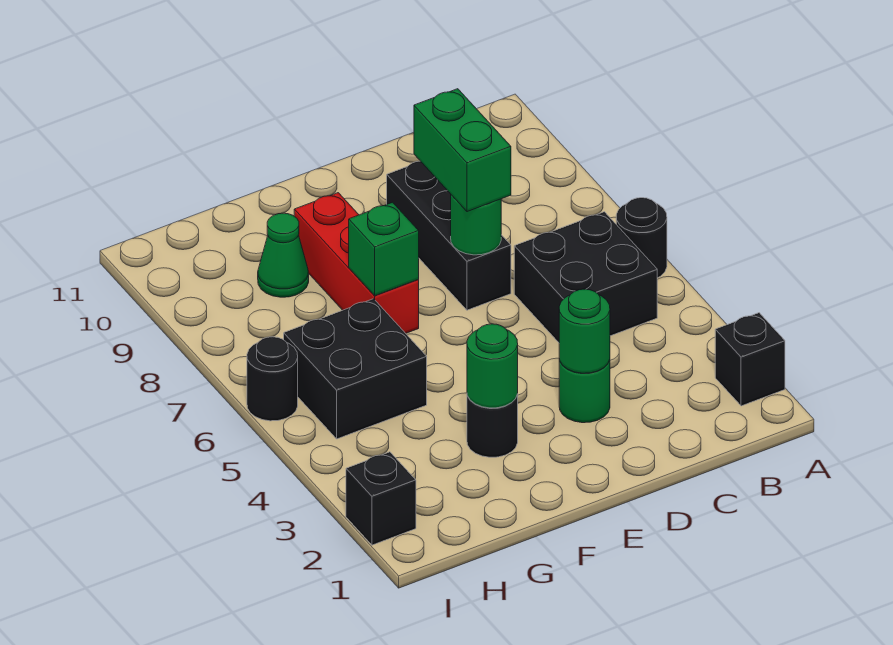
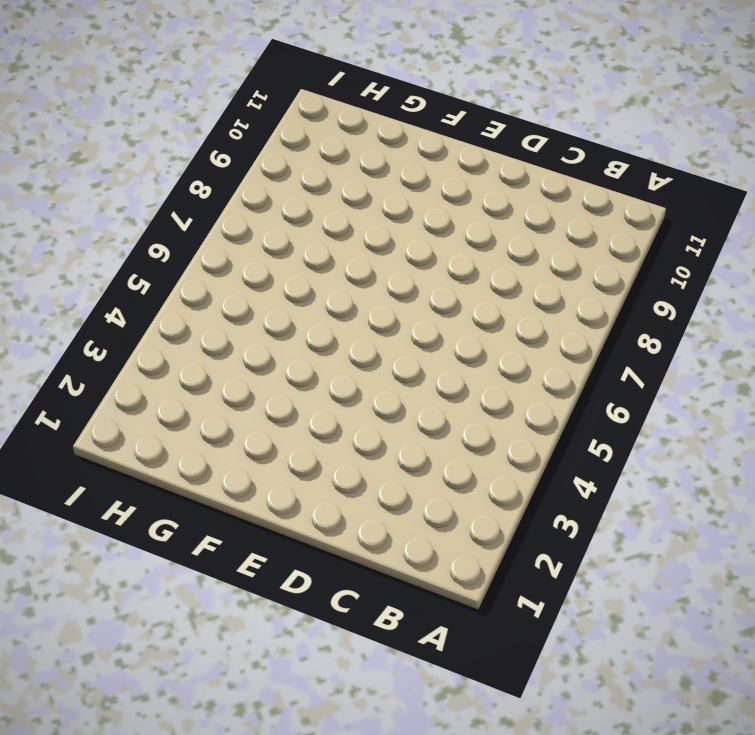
none -> black brick A2 level 1
none -> black round brick A6 level 1
none -> black brick B5:C6 level 1

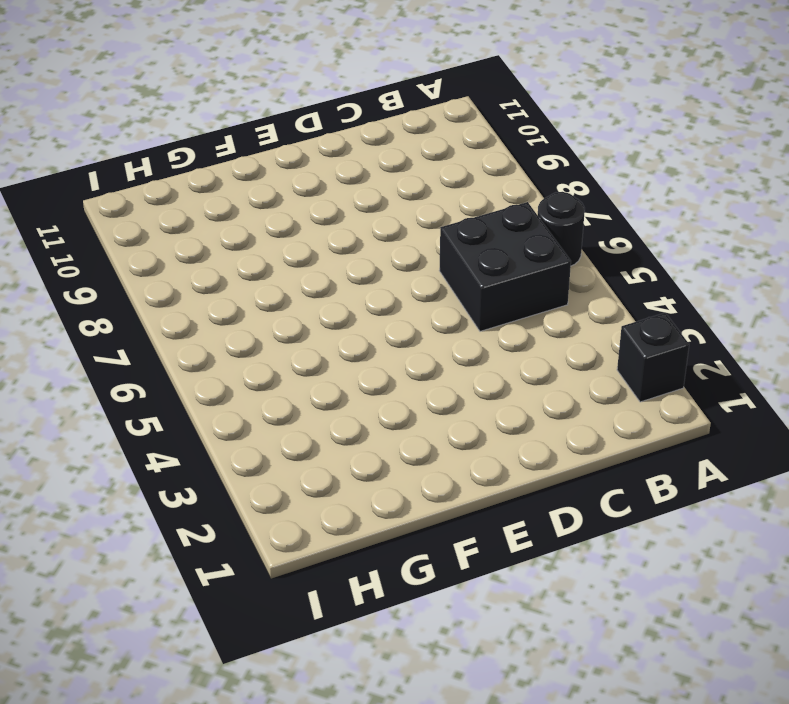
none -> green round brick D3 level 1
none -> black brick D7:D9 level 1
none -> black round brick F3 level 1

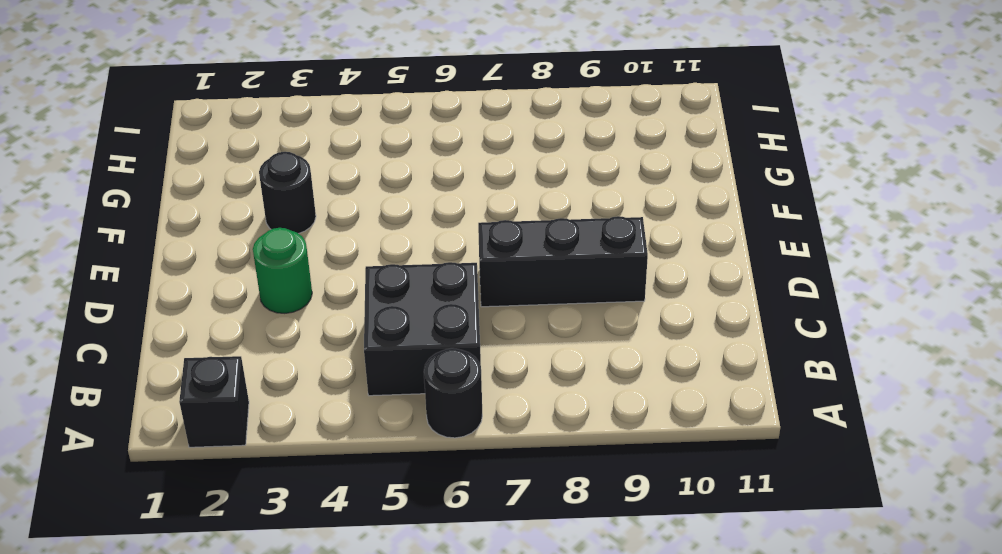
none -> red brick F7:F9 level 1
none -> black brick G5:H6 level 1
none -> green cone G9 level 1

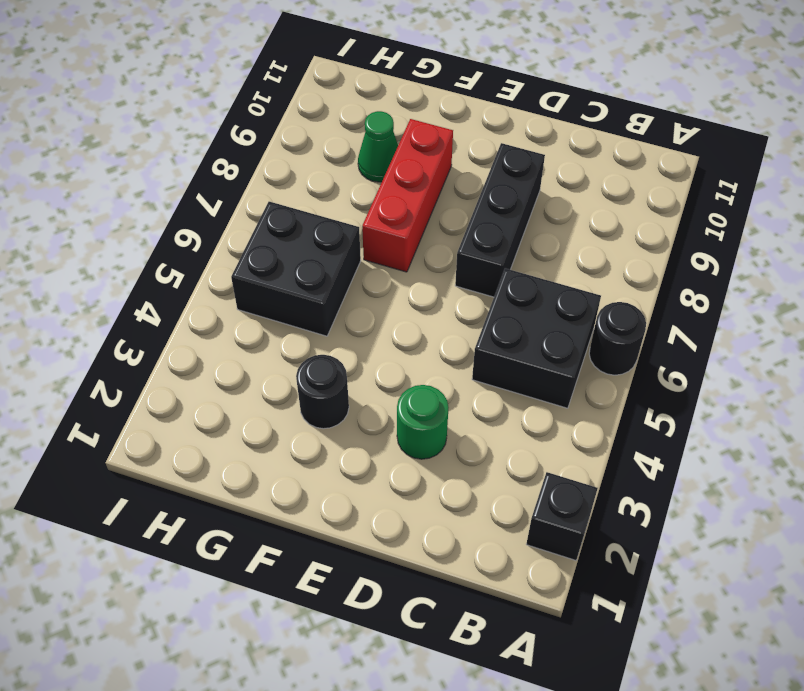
none -> black brick I2 level 1
none -> black round brick I6 level 1
none -> green round brick D3 level 2

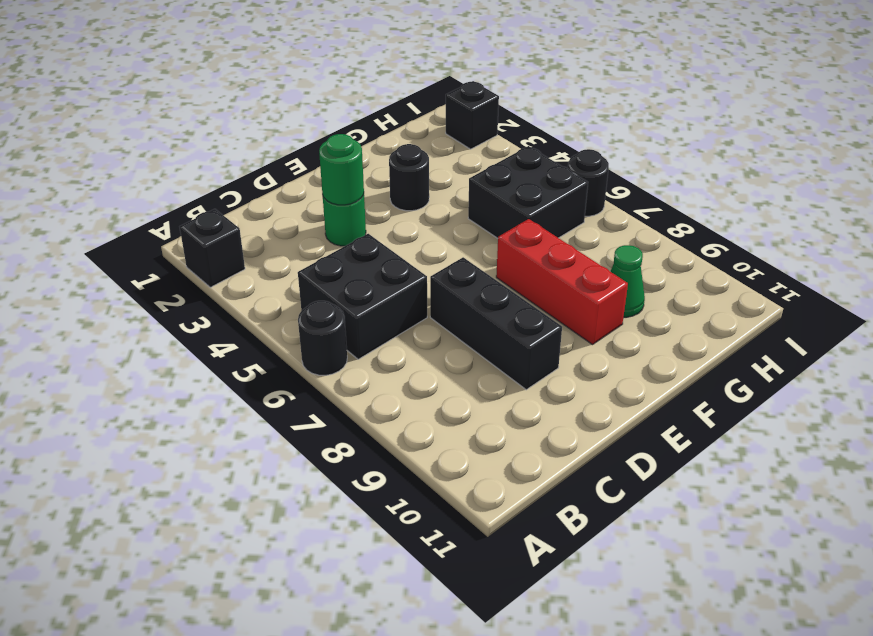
none -> green round brick D7 level 2
none -> green round brick F3 level 2
none -> green brick F7 level 2

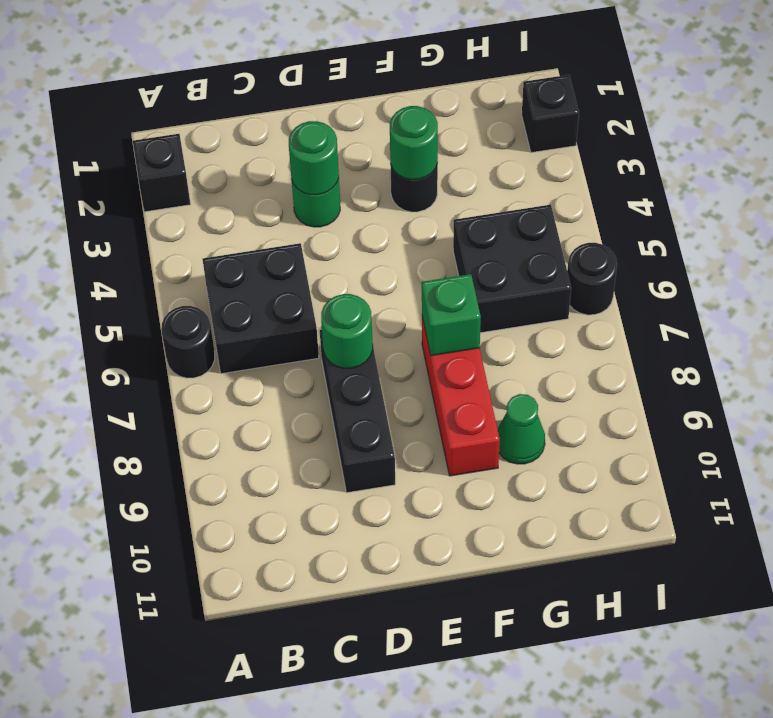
none -> green brick D7:D8 level 3

